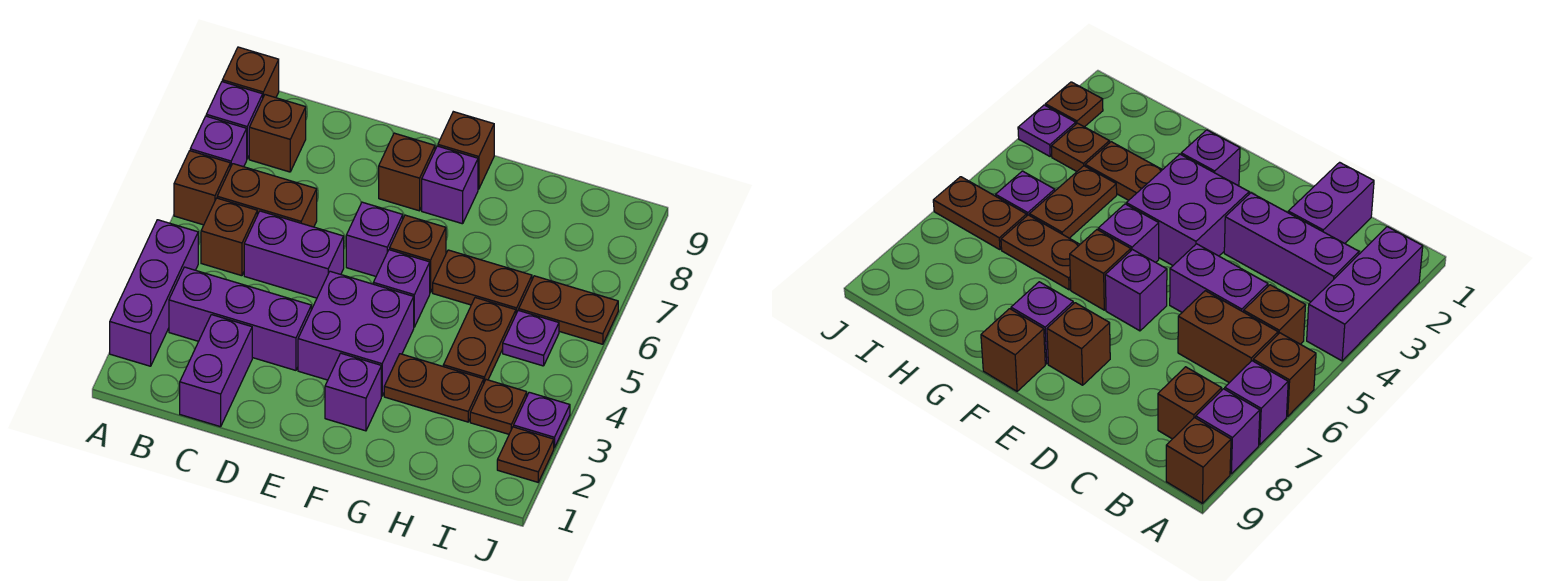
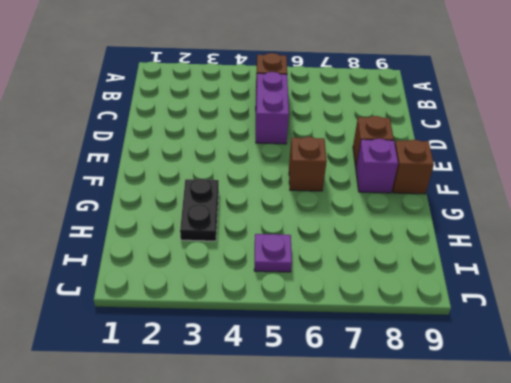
black plate G3:H3 level 1 -> brown plate G3:H3 level 1
none -> purple brick A2:A4 level 1
none -> brown brick A6 level 1
none -> purple brick A7 level 1

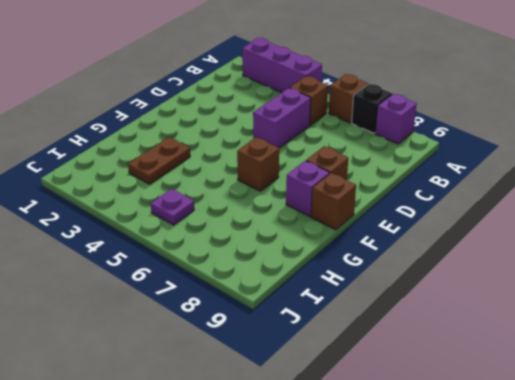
black brick A7 level 1 -> purple brick A7 level 1
none -> brown brick A9 level 1
none -> purple brick B3:D3 level 1
none -> brown brick B6:C6 level 1

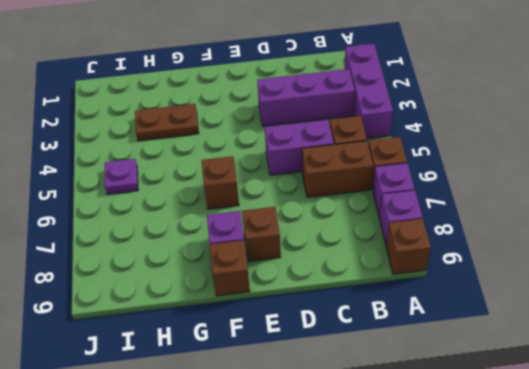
none -> brown brick B8 level 1
none -> purple brick C1:C2 level 1
none -> purple brick E3:F4 level 1

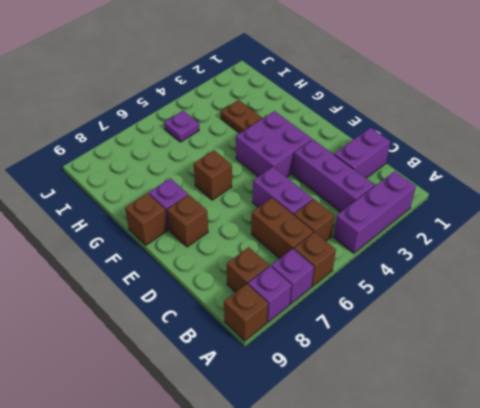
none -> purple brick E6 level 1
none -> purple brick F2 level 1
none -> purple brick F5 level 1

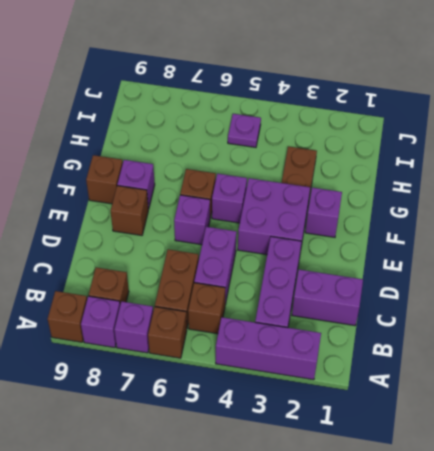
none -> brown plate G6:H6 level 1
none -> brown plate H4:H5 level 1
none -> brown plate I3 level 1

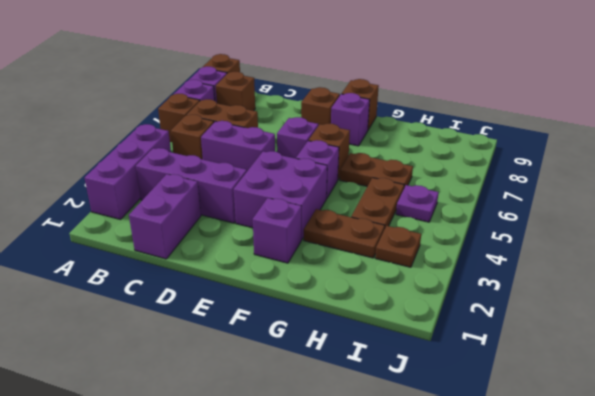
none -> brown plate I6:J6 level 1
none -> brown plate J2 level 1
none -> purple plate J3 level 1

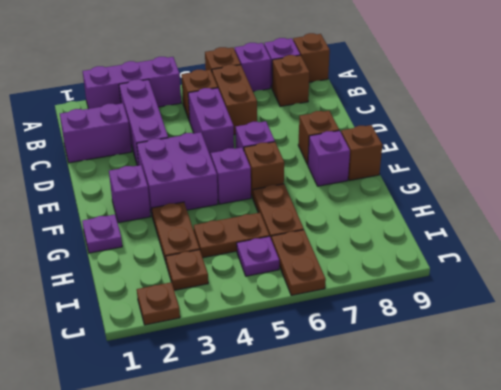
purple plate G1 level 1 -> purple plate J3 level 1

